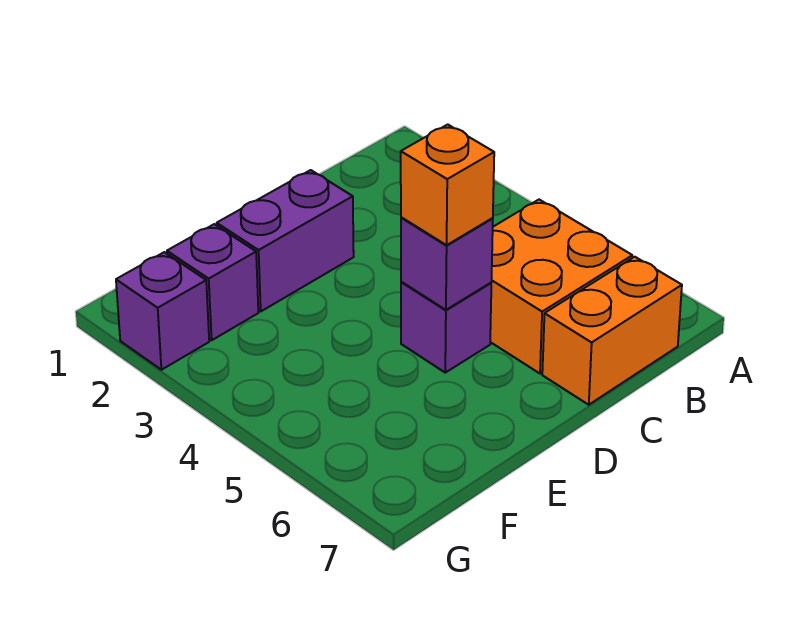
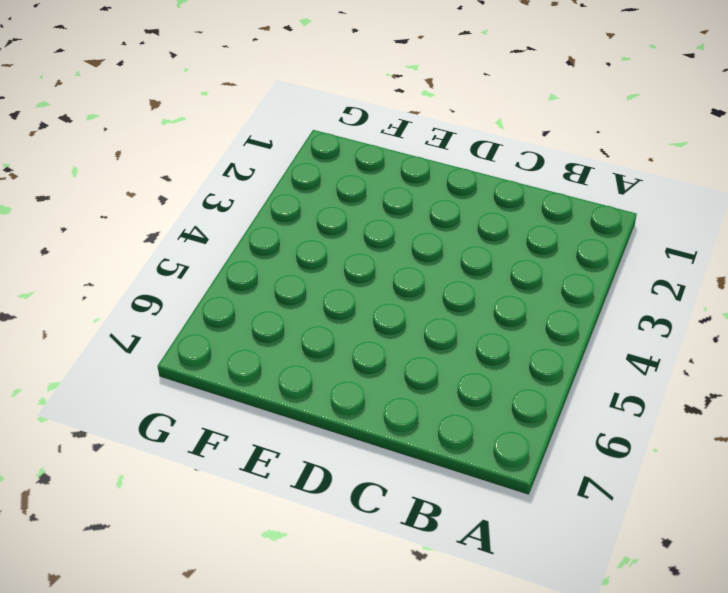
none -> orange brick B5:C6 level 1
none -> orange brick B7:C7 level 1

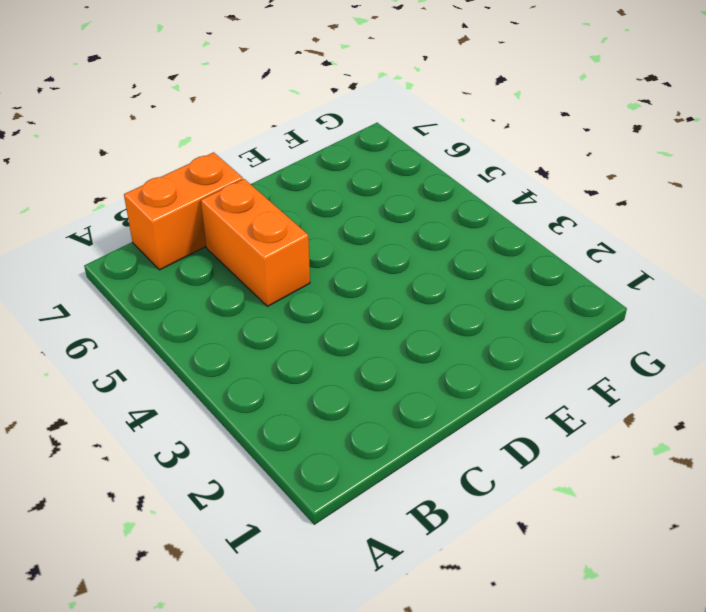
orange brick C5:C6 level 1 -> orange brick B5:C6 level 1
none -> purple brick D2:E2 level 1
none -> purple brick D5 level 1

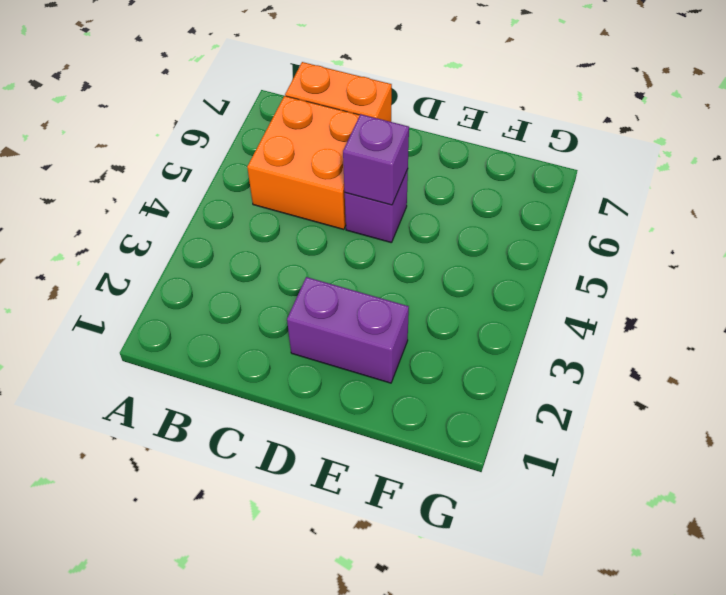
none -> purple brick F2 level 1
none -> purple brick G2 level 1

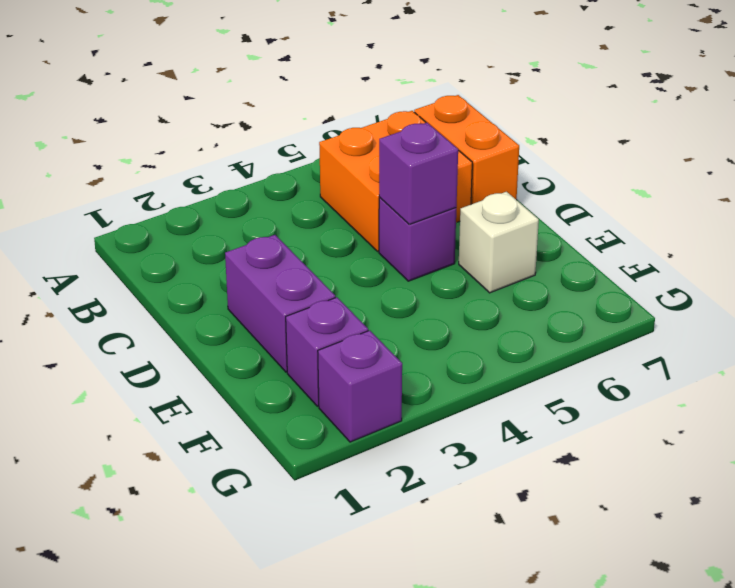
white brick E6 level 1 -> none
none -> orange brick D5 level 3

